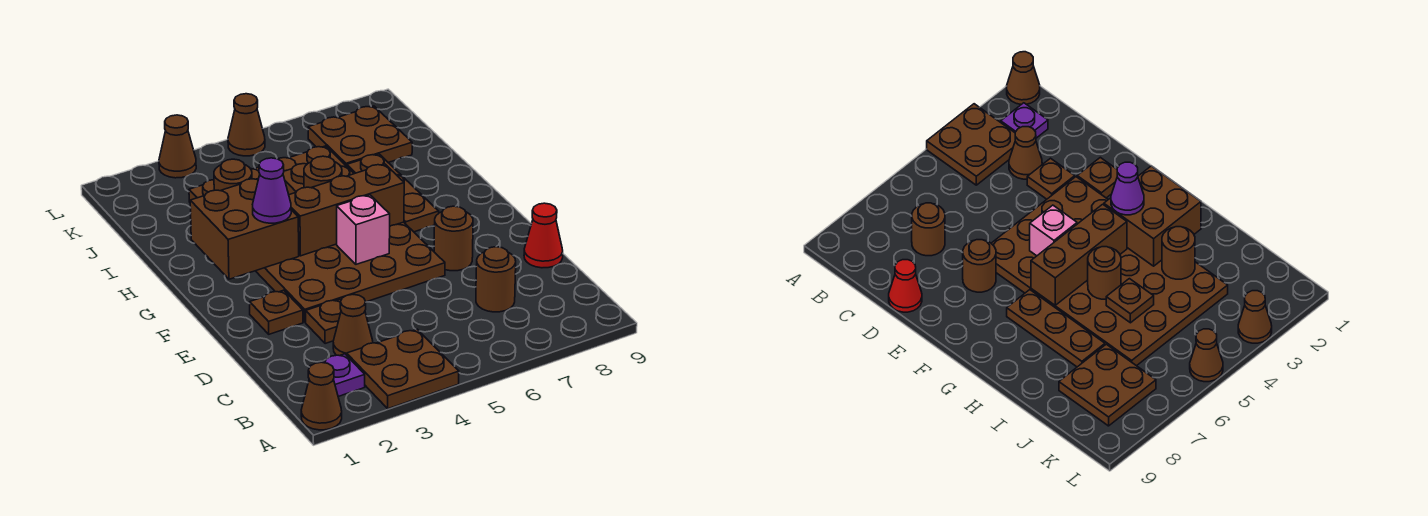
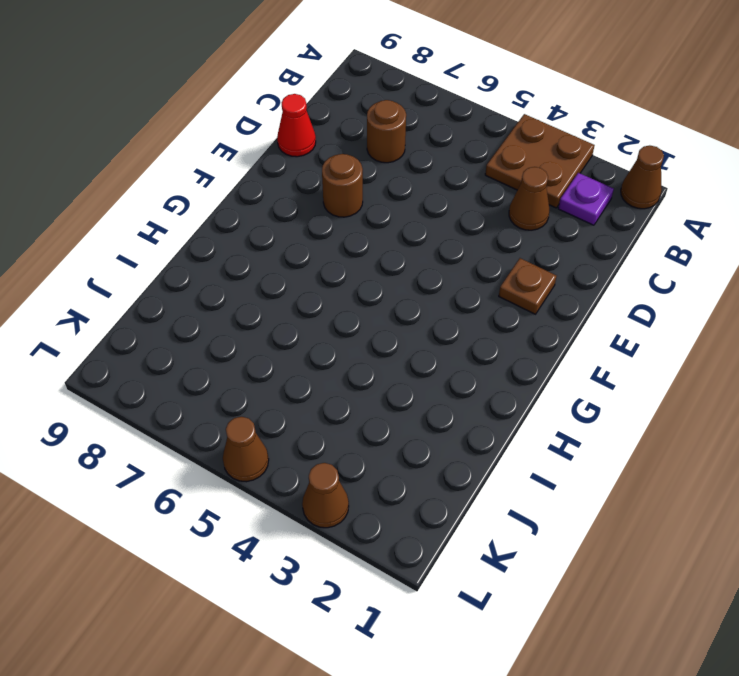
none -> brown plate D3 level 1
none -> brown plate E3:J6 level 1
none -> brown plate G7:I7 level 1

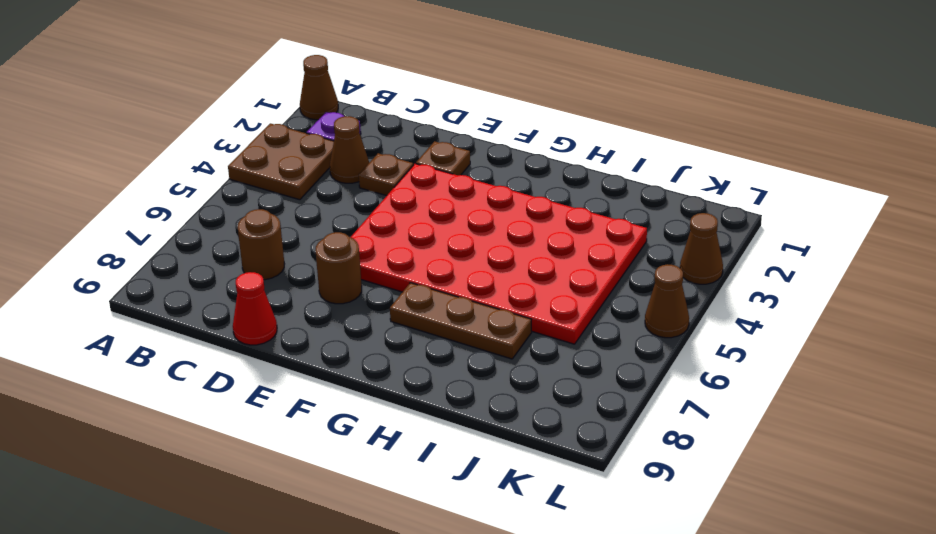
red plate E3:J6 level 1 -> brown plate E3:J6 level 1
none -> brown plate J7:K8 level 1
none -> pink brick F5 level 2
none -> brown brick G2:H3 level 2

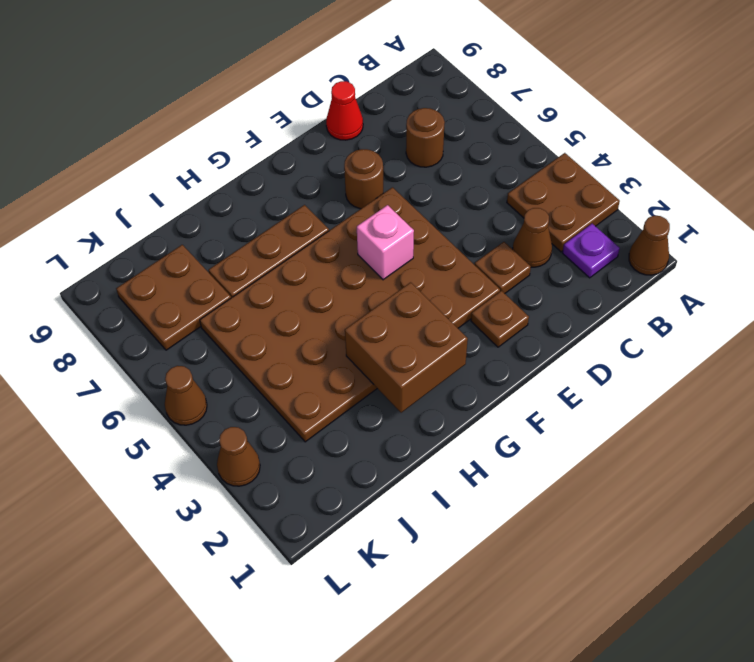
none -> brown brick G4:G6 level 2
none -> brown round brick H5 level 2
none -> brown round brick I3 level 2

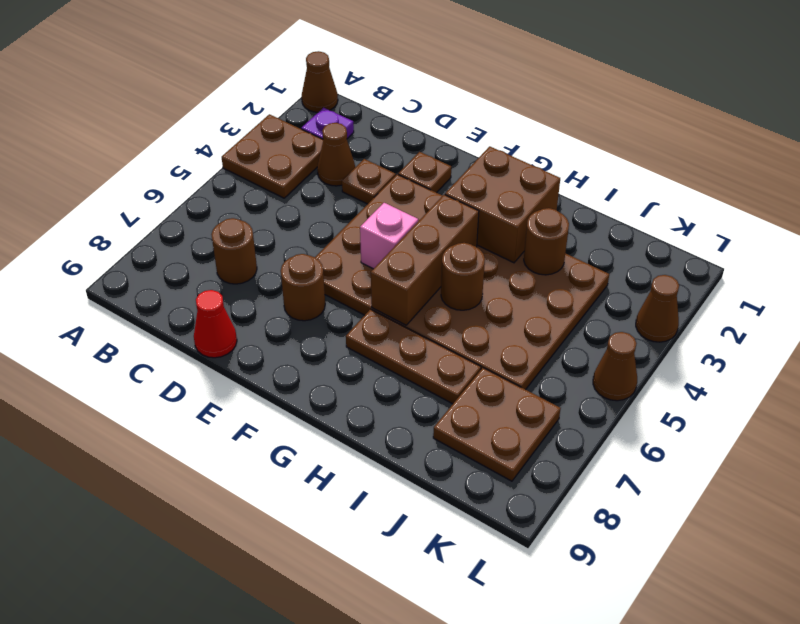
none -> brown plate I5 level 2
none -> purple cone G3 level 3

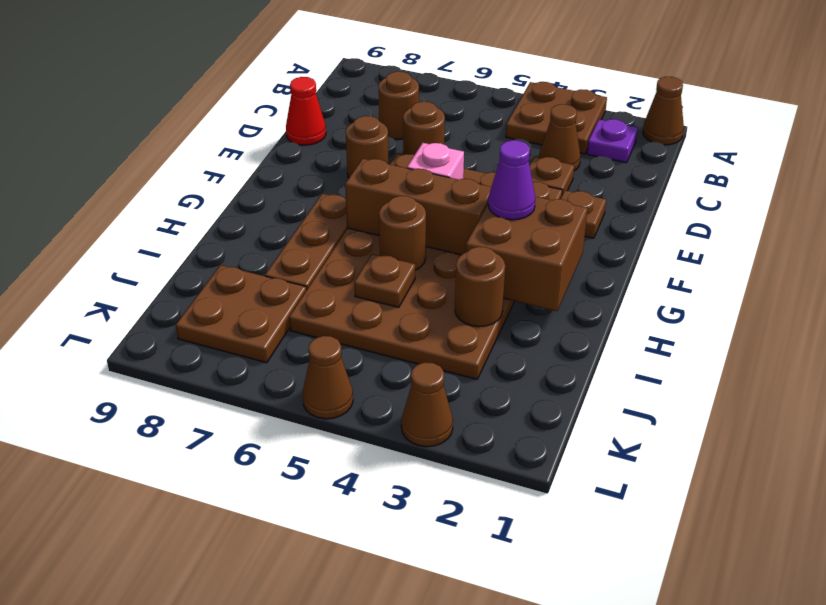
brown round brick D6 level 1 -> none

